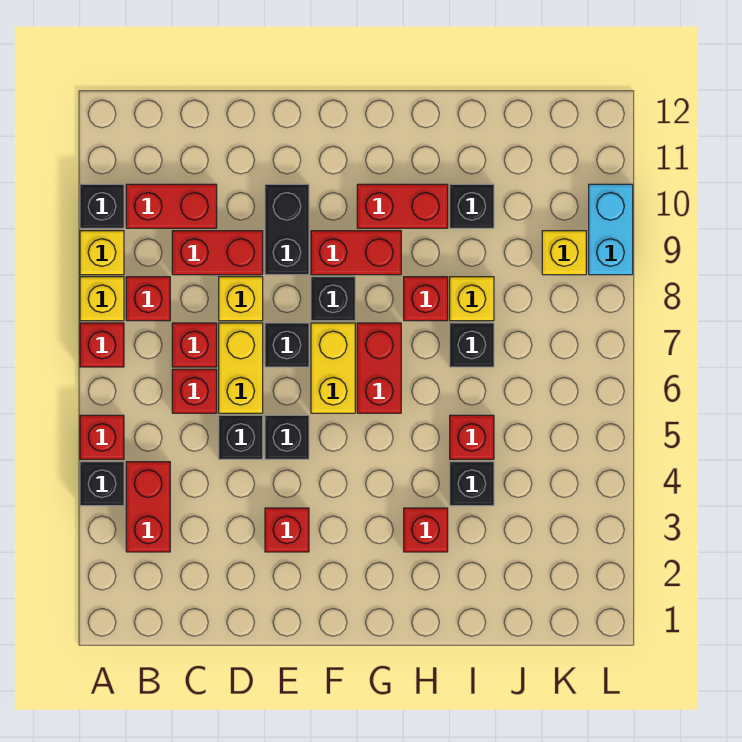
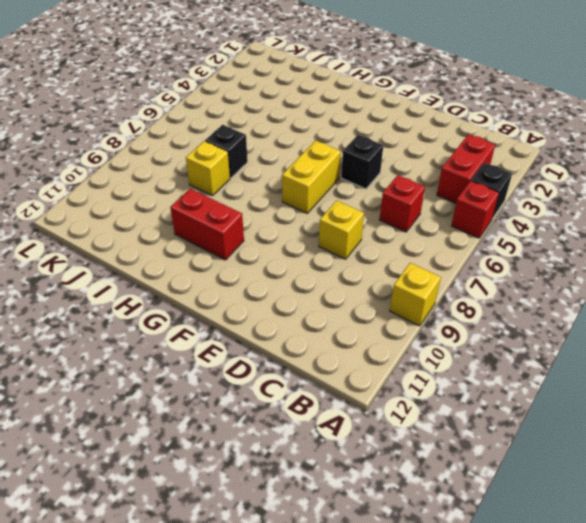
none -> red brick A7 level 1
none -> yellow brick A8 level 1
none -> black brick A10 level 1
none -> red brick B8 level 1

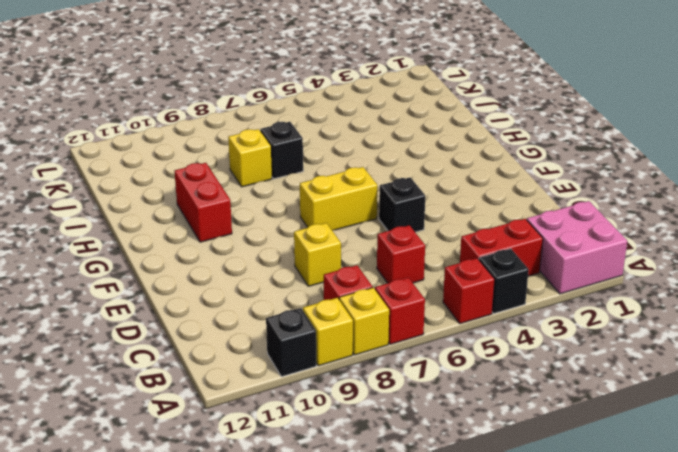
pink brick A1:B2 level 1 -> none
none -> red brick B10:C10 level 1
none -> red brick C7 level 1
none -> red brick C9:D9 level 1
none -> black brick D5 level 1

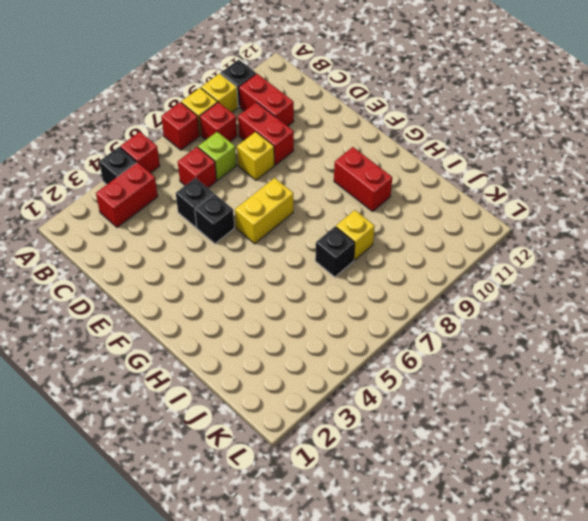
lime brick C7 level 1 -> red brick C7 level 1
none -> yellow brick D6:D7 level 1
none -> red brick E3 level 1
none -> black brick E7 level 1
none -> black brick E9:E10 level 1

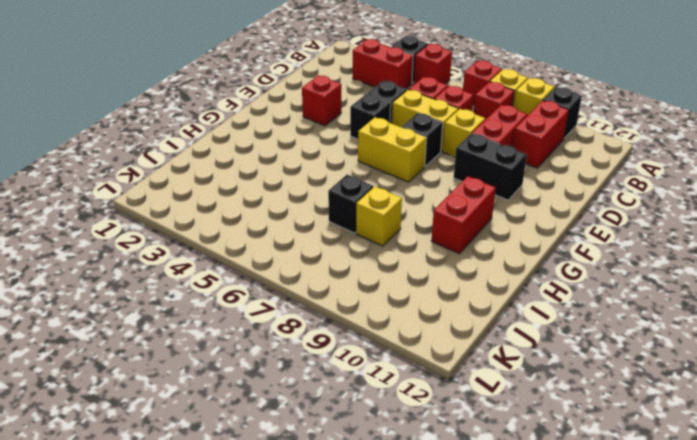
none -> black brick F8 level 1
none -> red brick F9:G9 level 1
none -> red brick G6:G7 level 1
none -> red brick H3 level 1

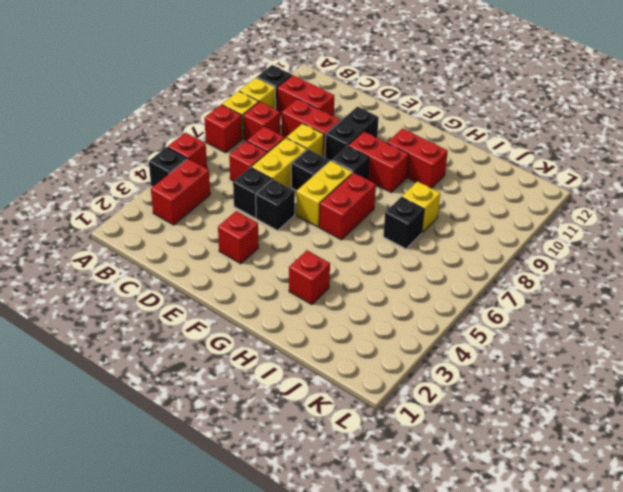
none -> red brick H8 level 1
none -> black brick I4 level 1
none -> red brick I5 level 1
none -> black brick I10 level 1

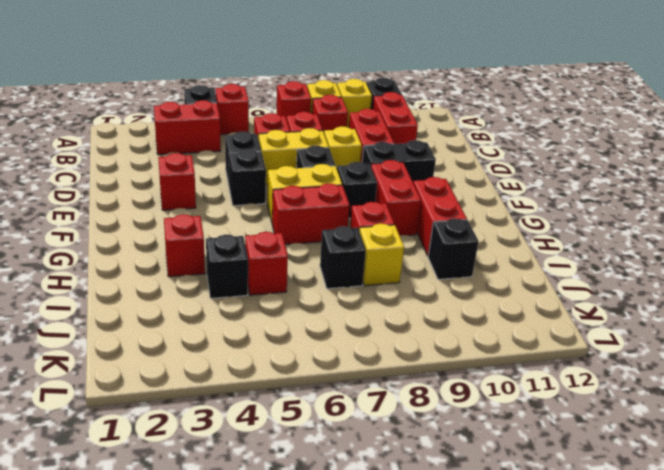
none -> yellow brick K9 level 1
none -> cyan brick L9:L10 level 1

